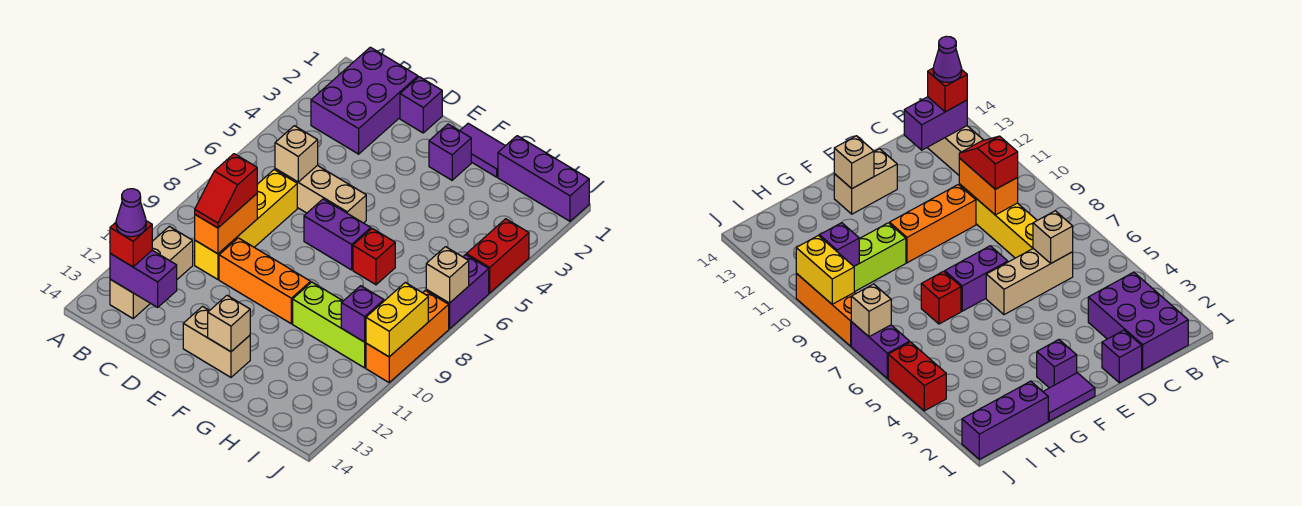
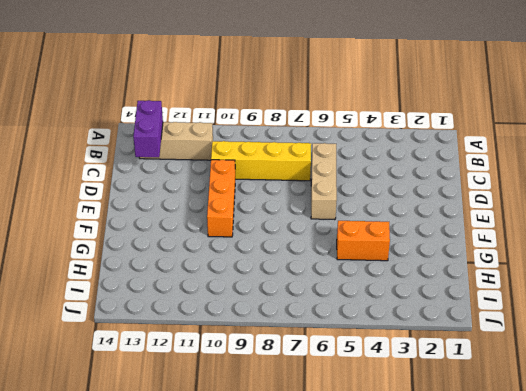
orange brick G4:G5 level 1 -> orange brick C9:C10 level 2
none -> purple brick B1:C3 level 1
none -> purple brick D1 level 1
none -> purple brick E7:F7 level 1

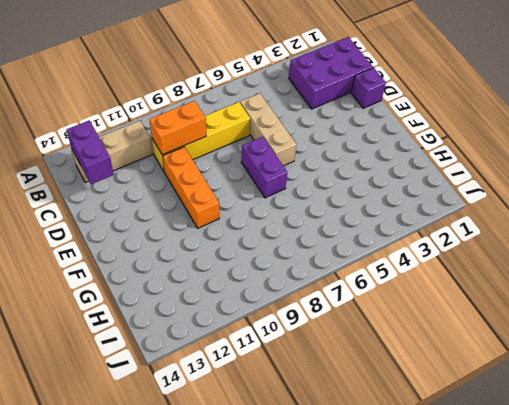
none -> tan brick E13:F13 level 1
none -> purple tile F1:G1 level 1
none -> purple brick F2 level 1

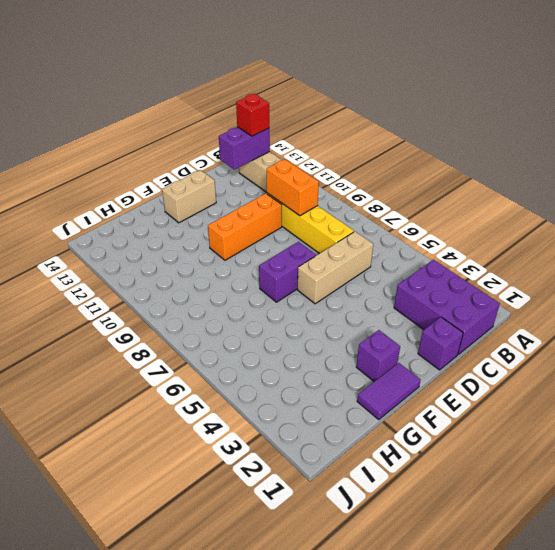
none -> red brick G7 level 1
none -> lime brick G10:I10 level 1
none -> purple brick H1:J1 level 1

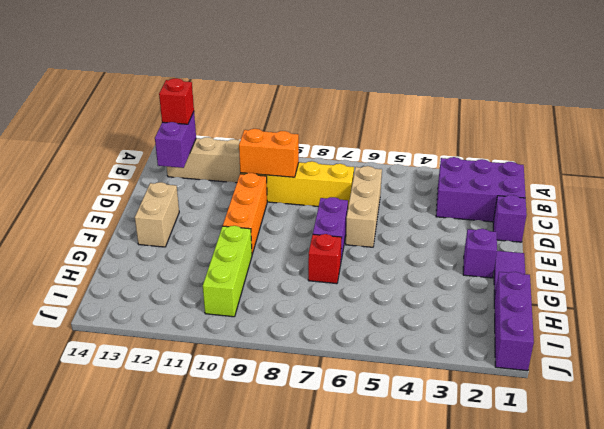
none -> red brick J4:J5 level 1
none -> purple brick J6:J7 level 1
none -> orange brick J8:J10 level 1

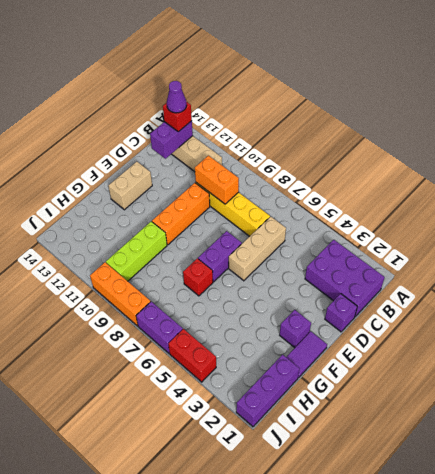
none -> tan brick C6 level 2
none -> tan brick F13 level 2
none -> purple brick I10 level 2

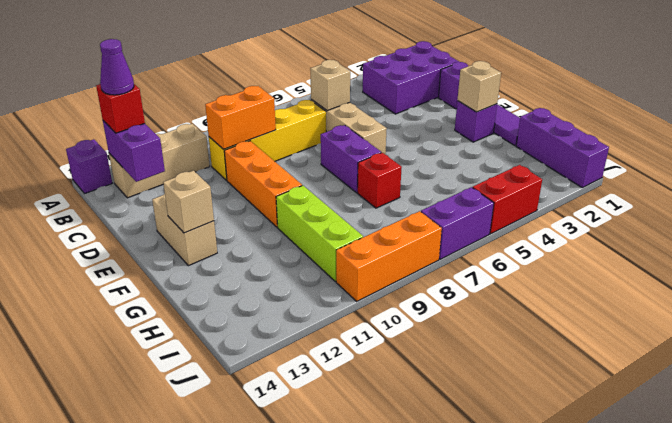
purple brick A14 level 1 -> purple brick I10 level 2
tan brick F2 level 2 -> tan brick J7 level 2
none -> yellow brick J9:J10 level 2
none -> red slope C9:C10 level 3 top 9

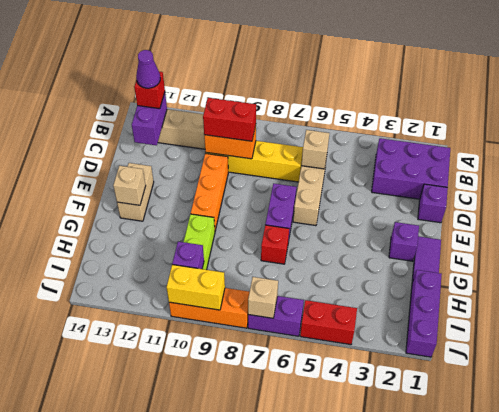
red brick C9:C10 level 3 -> red slope C9:C10 level 3 top 9

